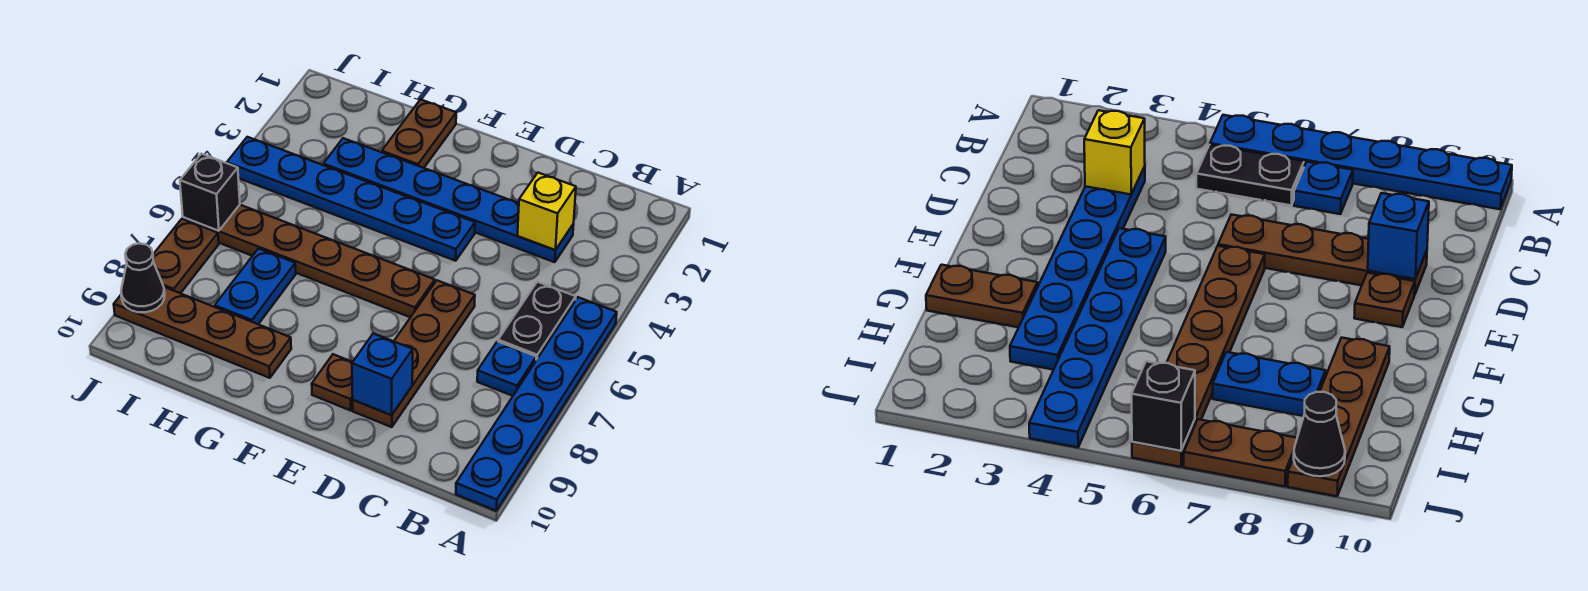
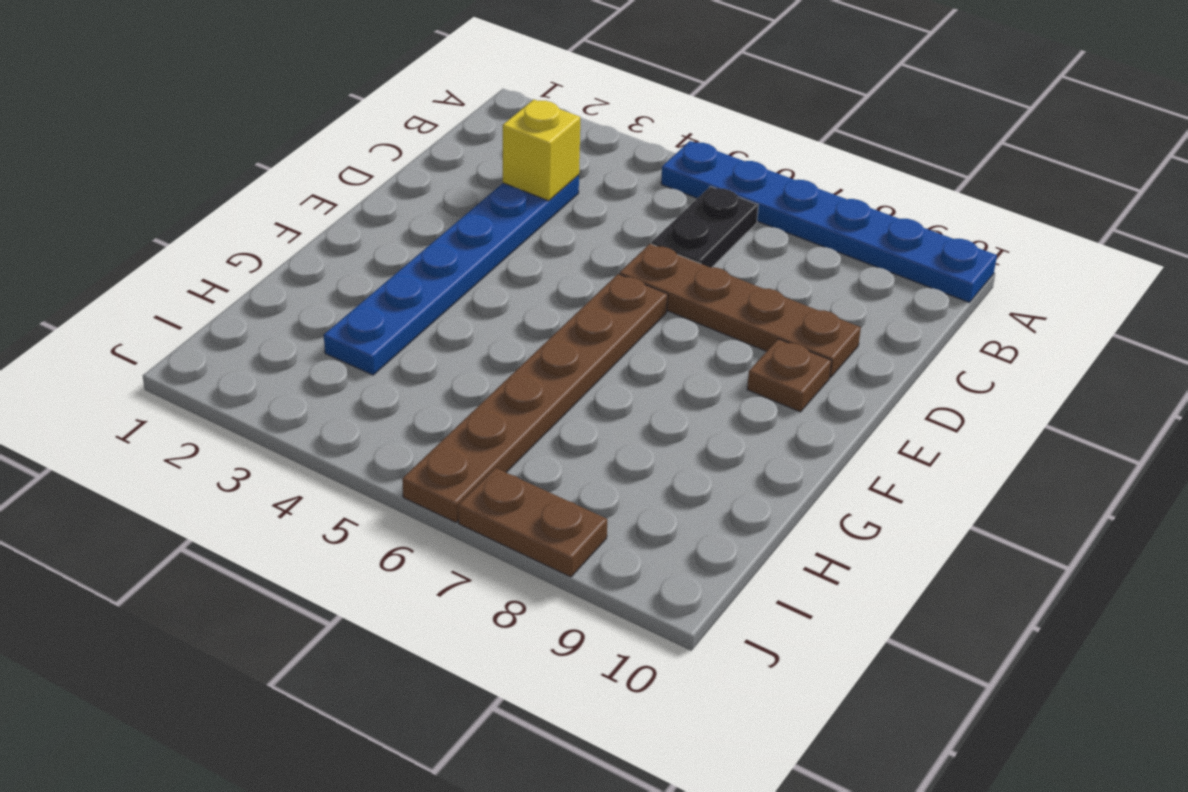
black plate B6:C6 level 1 -> black plate B5:B6 level 1
none -> blue plate B7 level 1
none -> blue plate E4:J4 level 1
none -> brown plate G1:G2 level 1

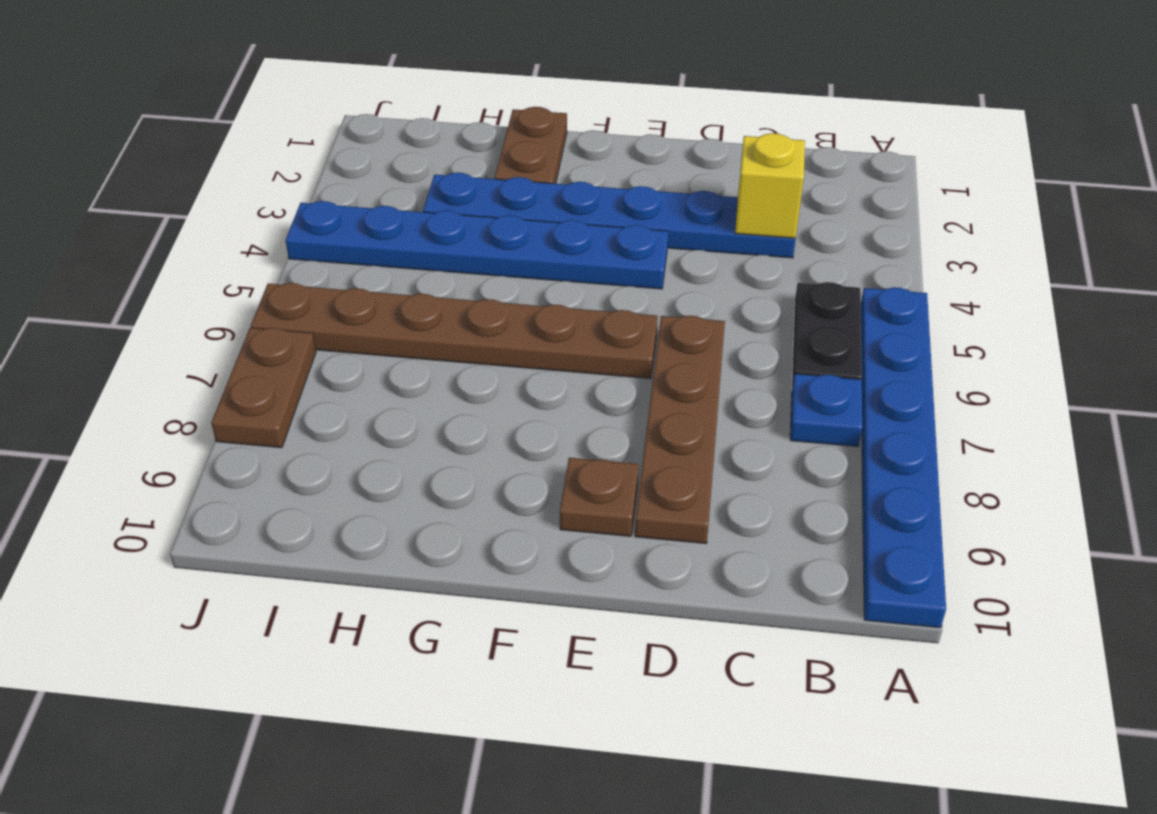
none -> brown plate G9:J9 level 1
none -> blue plate H7:H8 level 1
none -> blue brick D9 level 2

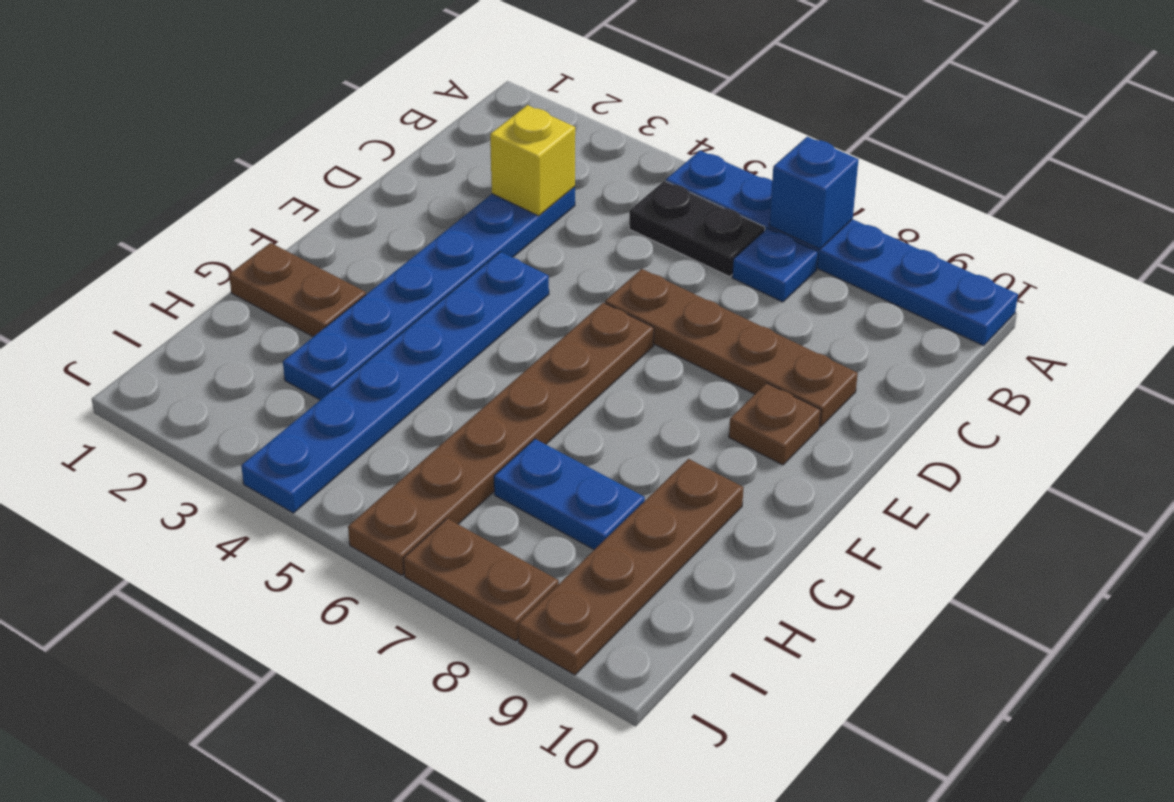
blue brick A7 level 2 -> blue brick D9 level 2
none -> black brick J6 level 2
none -> black cone J9 level 2

